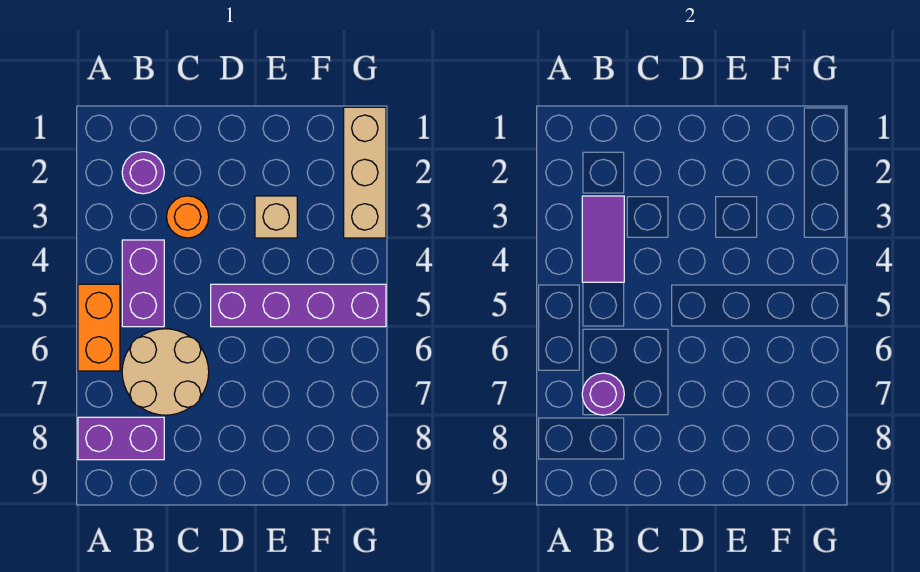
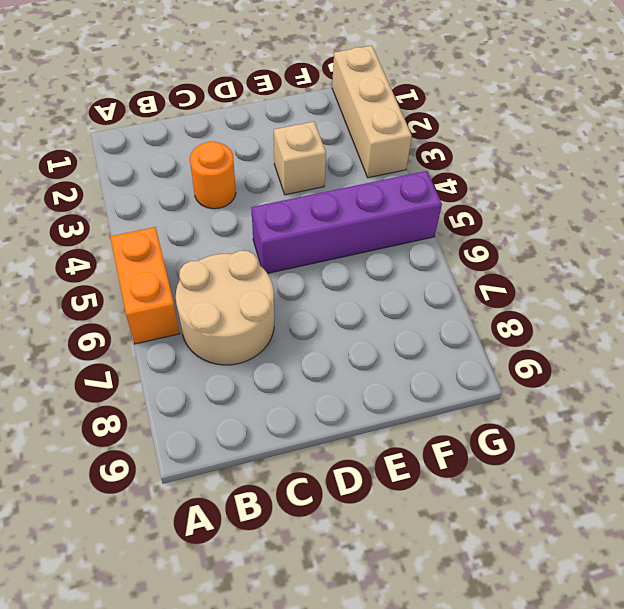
none -> purple brick A8:B8 level 1
none -> purple round brick B2 level 1

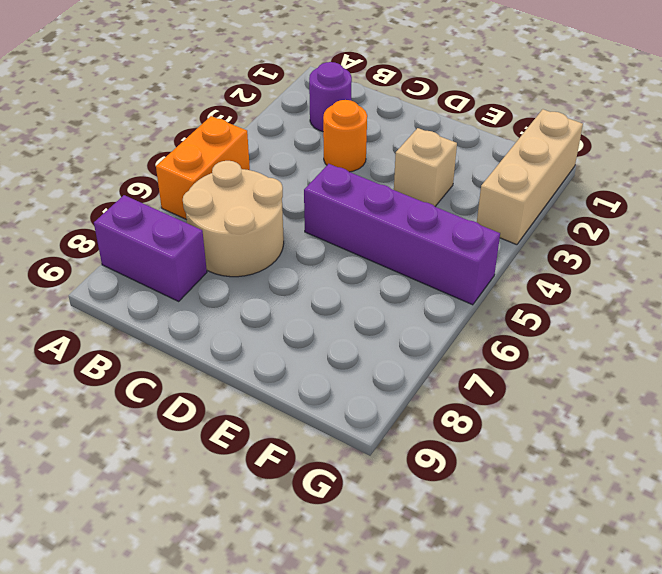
none -> purple brick B4:B5 level 1
none -> purple tile B3:B4 level 2

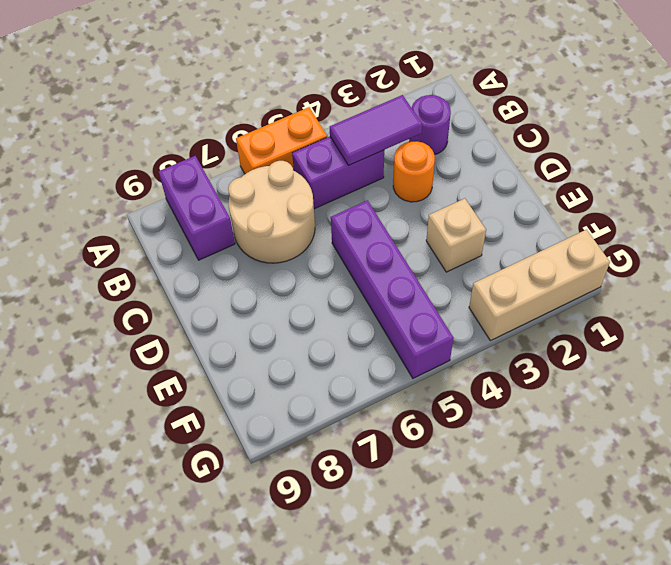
none -> purple round brick B7 level 2

